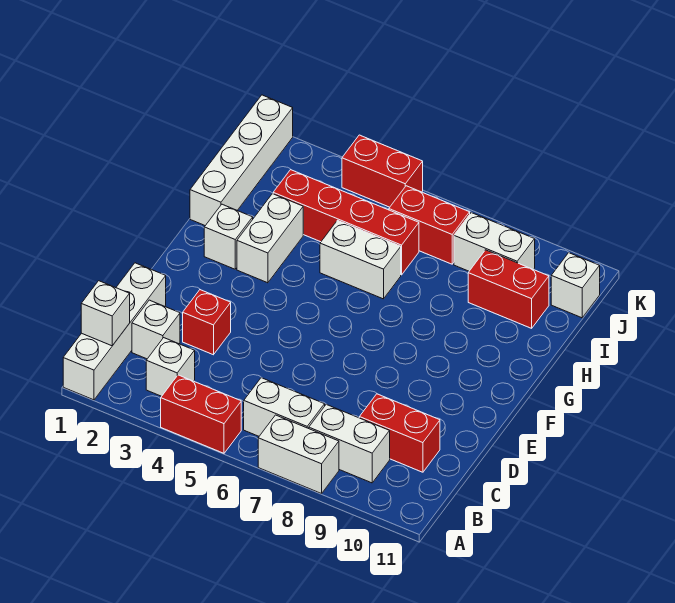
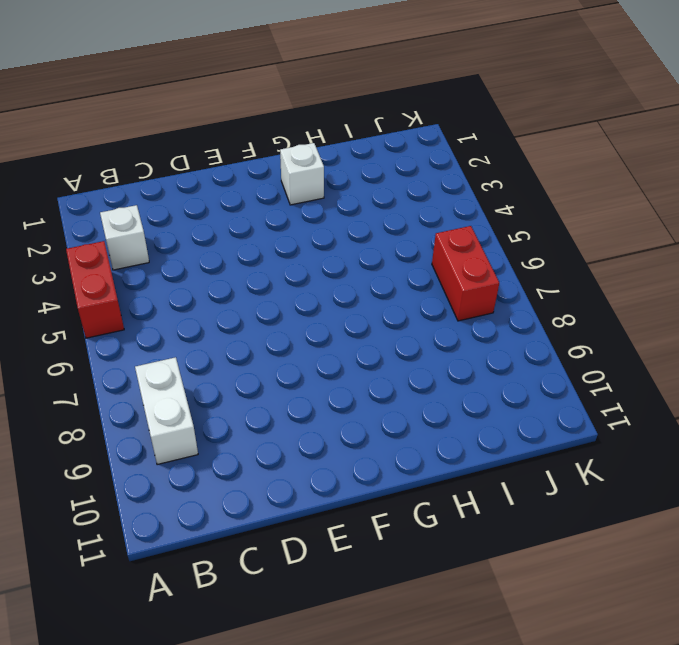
none -> white brick A1:D1 level 1
none -> white brick A7:A8 level 1
none -> white brick B6:B7 level 1

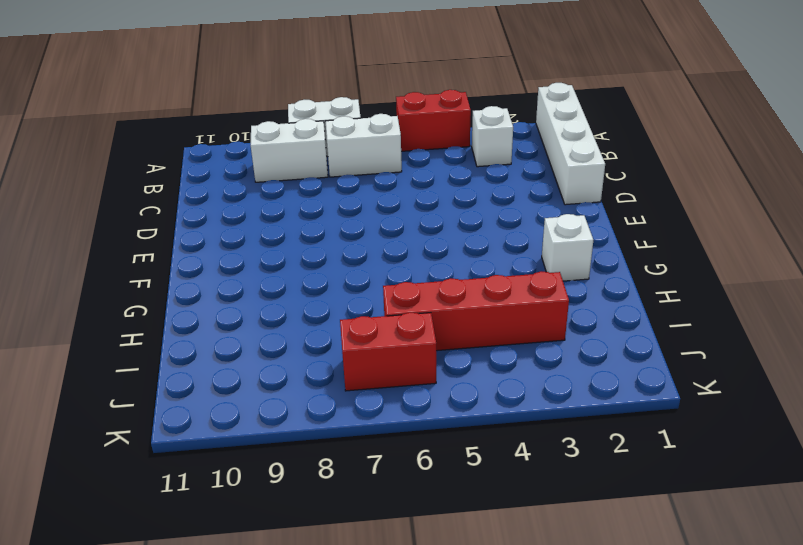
none -> white brick C2 level 1
none -> red brick C9:C10 level 1
none -> red brick D3 level 1

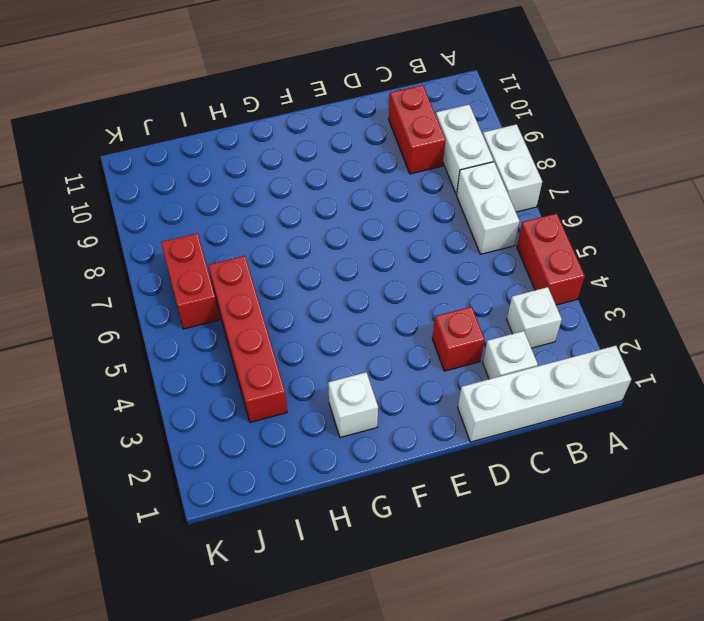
none -> white brick G3:H3 level 1
none -> white brick H1:K1 level 1
none -> white brick H5:H6 level 1

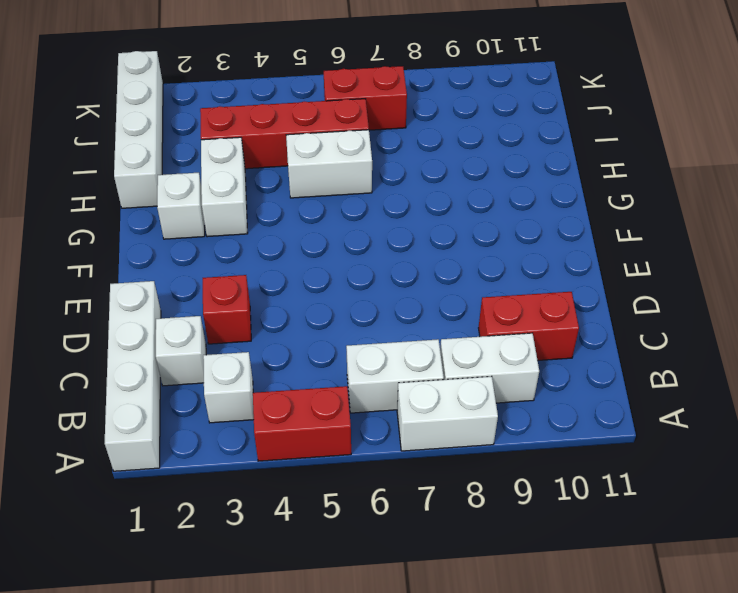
none -> red brick I9:I10 level 1
none -> white brick J8:J9 level 1
none -> white brick J11 level 1

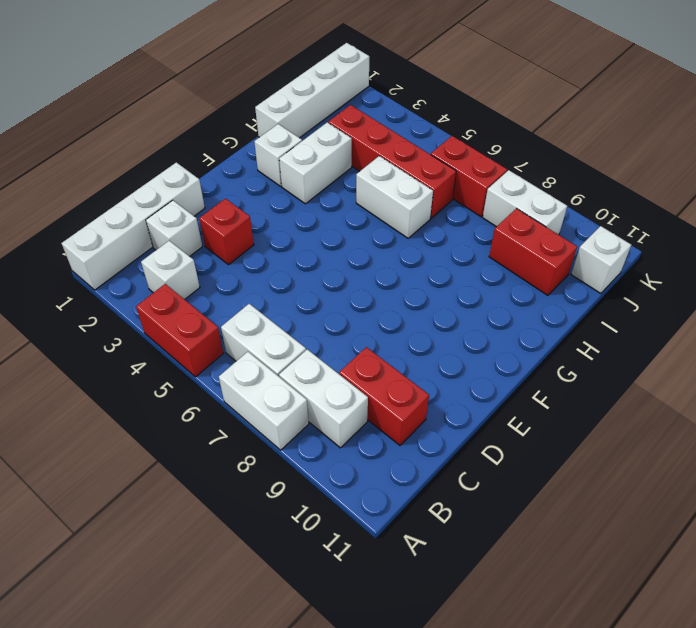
none -> red brick K4:K5 level 1
none -> white brick B1 level 2

